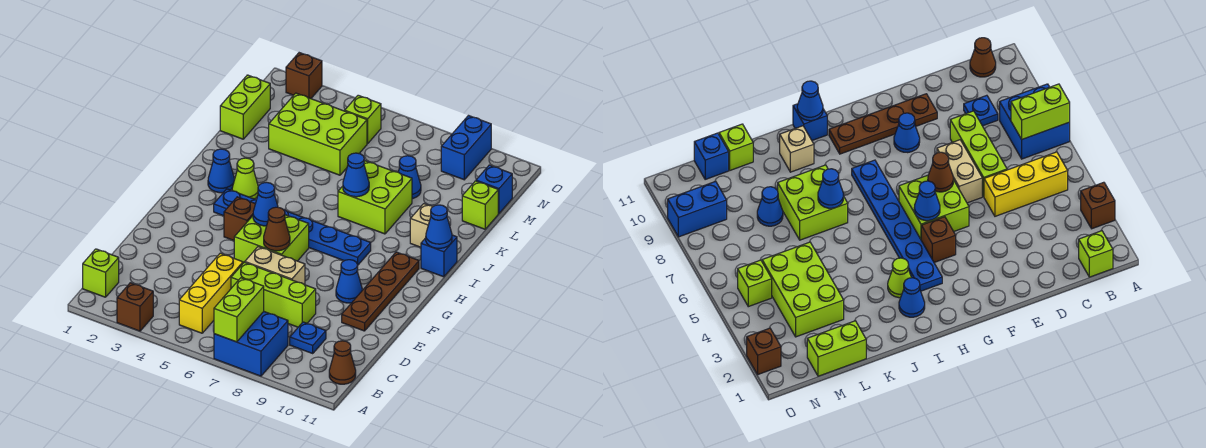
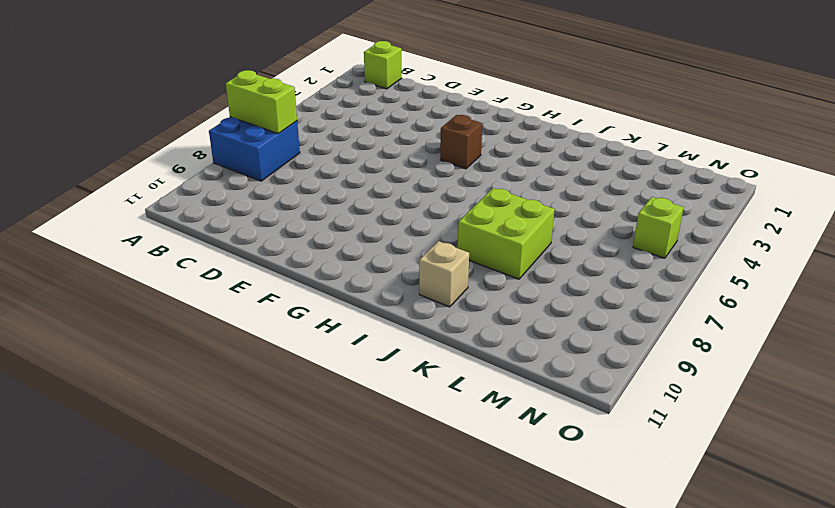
none -> brown brick A3 level 1
none -> yellow brick B5:D5 level 1
none -> brown cone B11 level 1
none -> blue plate C9 level 1

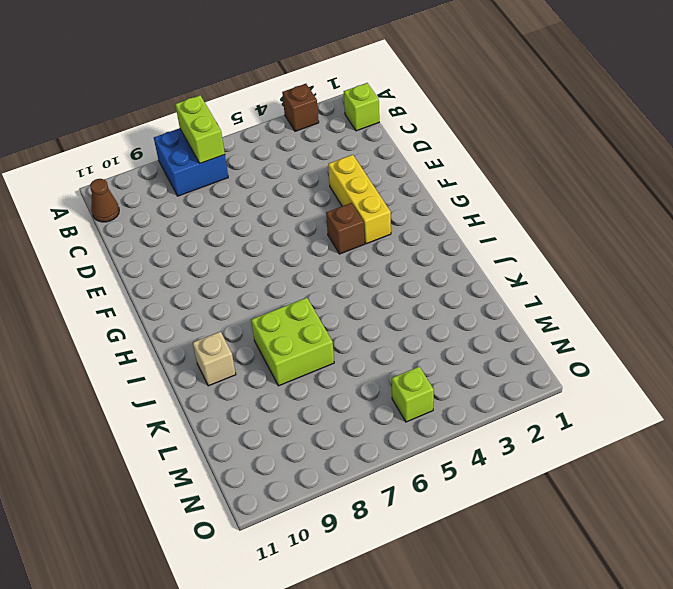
yellow brick E3:G3 level 1 -> yellow brick B5:D5 level 1
none -> blue plate C9 level 1
none -> lime brick D6:D8 level 1
none -> tan brick E6:E7 level 1
none -> brown plate E10:H10 level 1

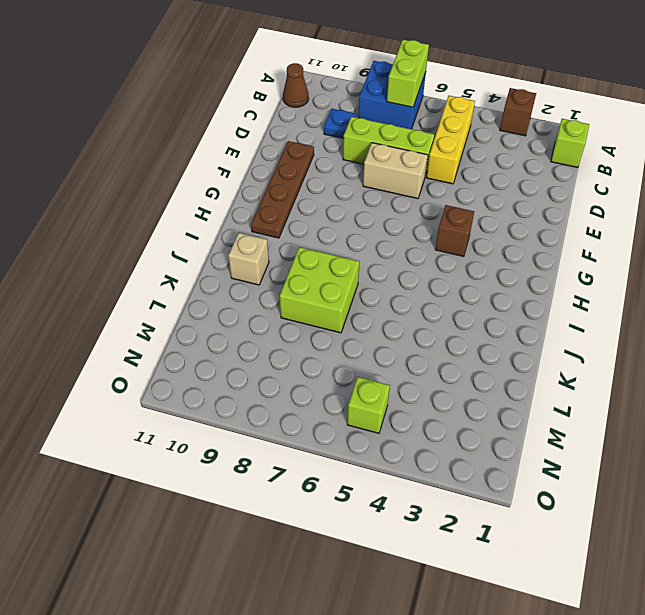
none -> lime brick F5:G6 level 1
none -> blue cone F9 level 1
none -> blue plate H3:H8 level 1
none -> blue cone I2 level 1

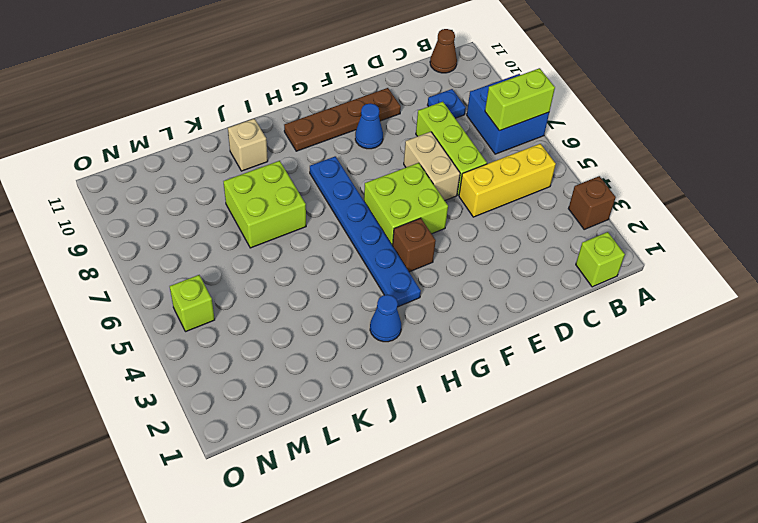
none -> lime cone I3 level 1
none -> blue brick I11 level 1
none -> lime brick L1:M1 level 1
none -> lime brick L3:M5 level 1

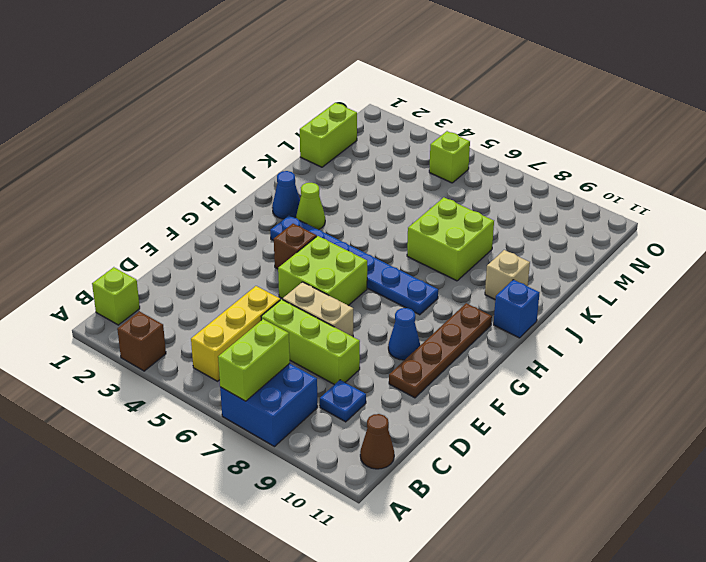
none -> lime brick L3:M5 level 1
none -> blue cone L8 level 1
none -> lime brick L11 level 1
none -> blue brick M11 level 1

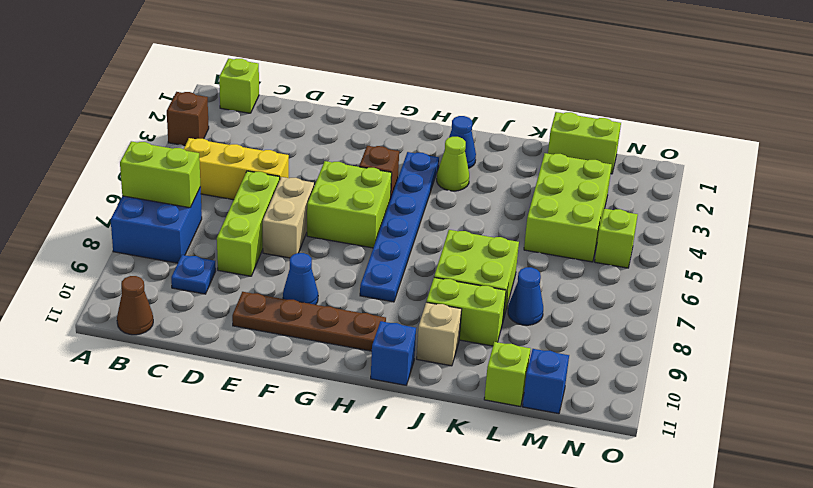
lime brick J9:K9 level 1 -> none
none -> blue brick N9:O9 level 1
none -> brown brick O2 level 1
none -> brown cone F6 level 2
none -> blue cone G5 level 2

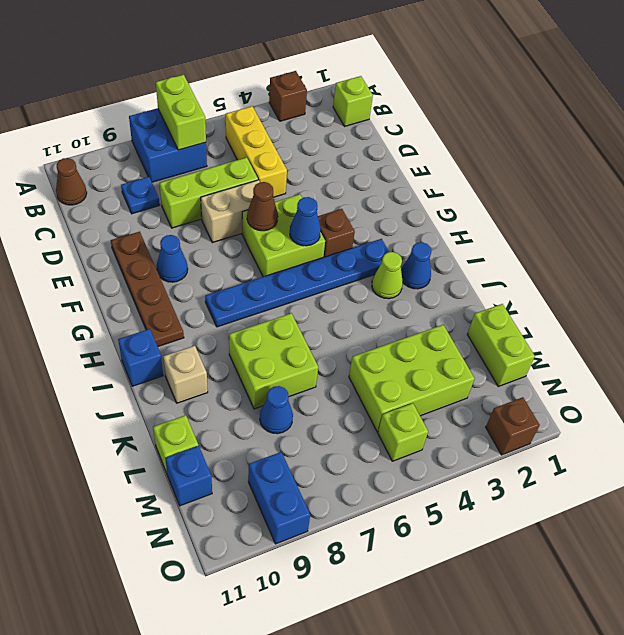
none -> blue cone I11 level 2
none -> blue cone J7 level 2

